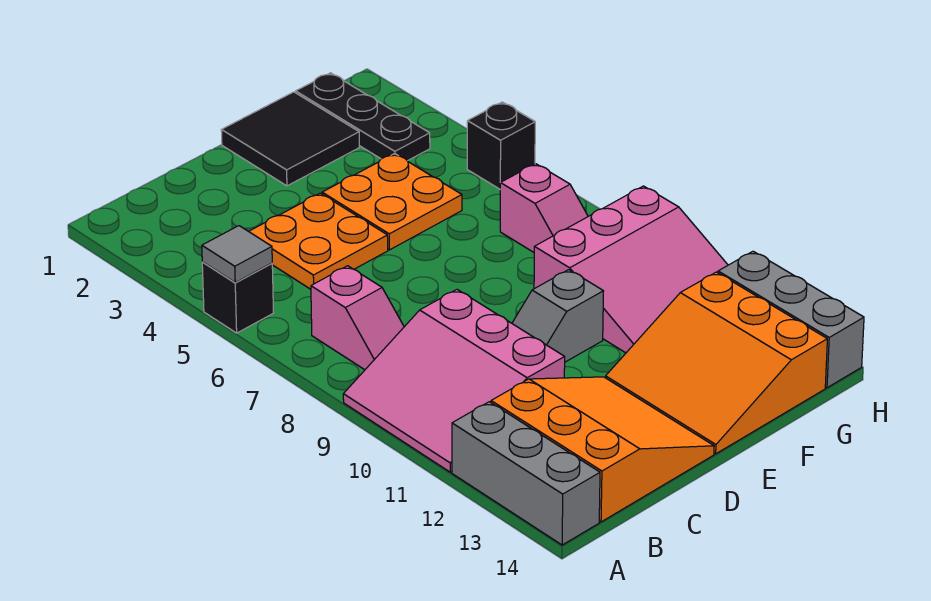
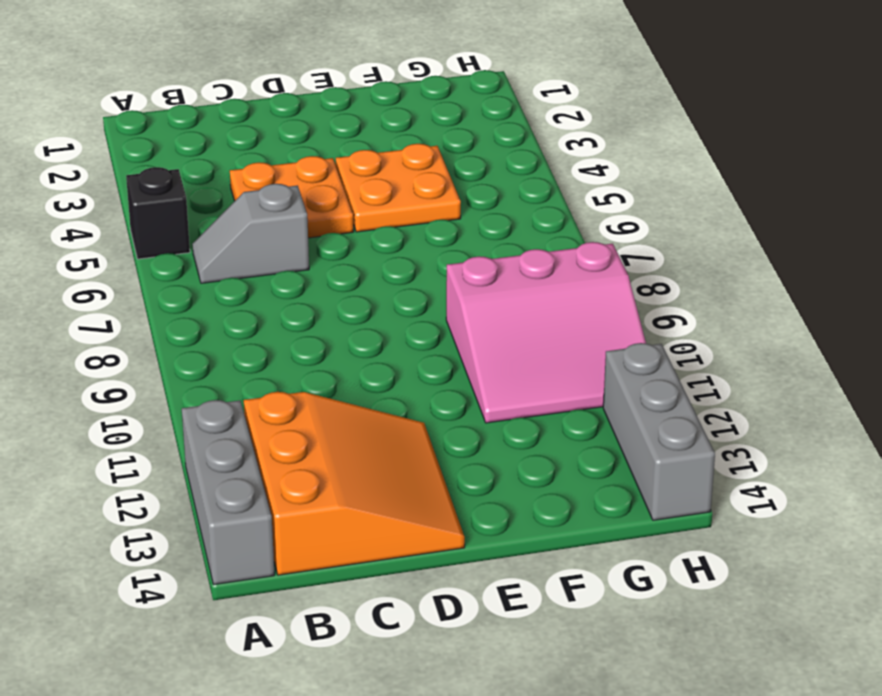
grey slope B6:C6 level 1 top C -> grey slope D10:E10 level 1 top E
none -> pink slope A9:C11 level 1 top C
none -> pink slope B7:B8 level 1 top 7
none -> black tile E1:F2 level 1

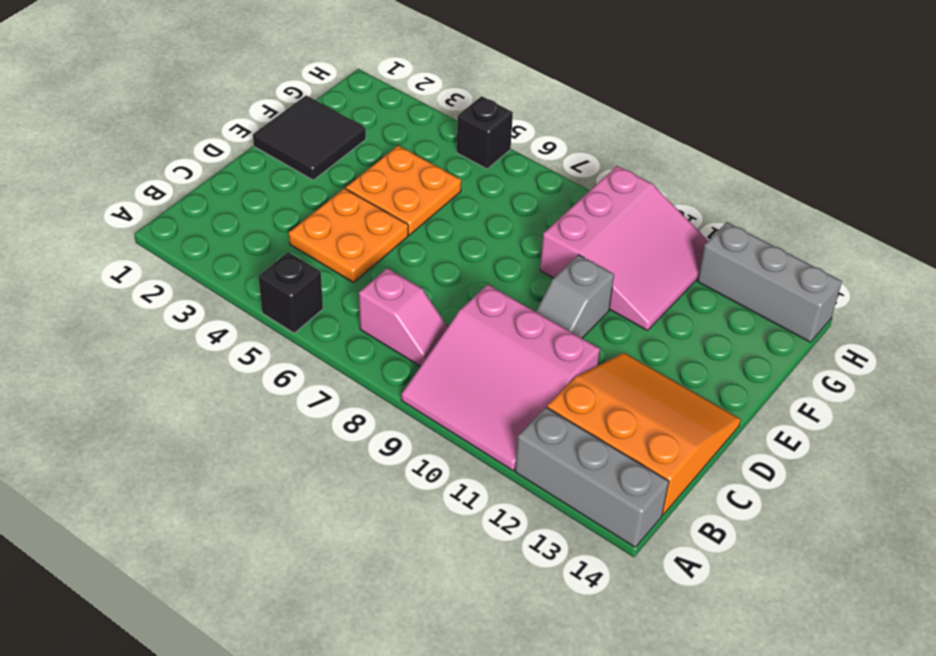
none -> orange slope E12:G14 level 1 top G
none -> black plate G1:G3 level 1
none -> pink slope G7:G8 level 1 top 7

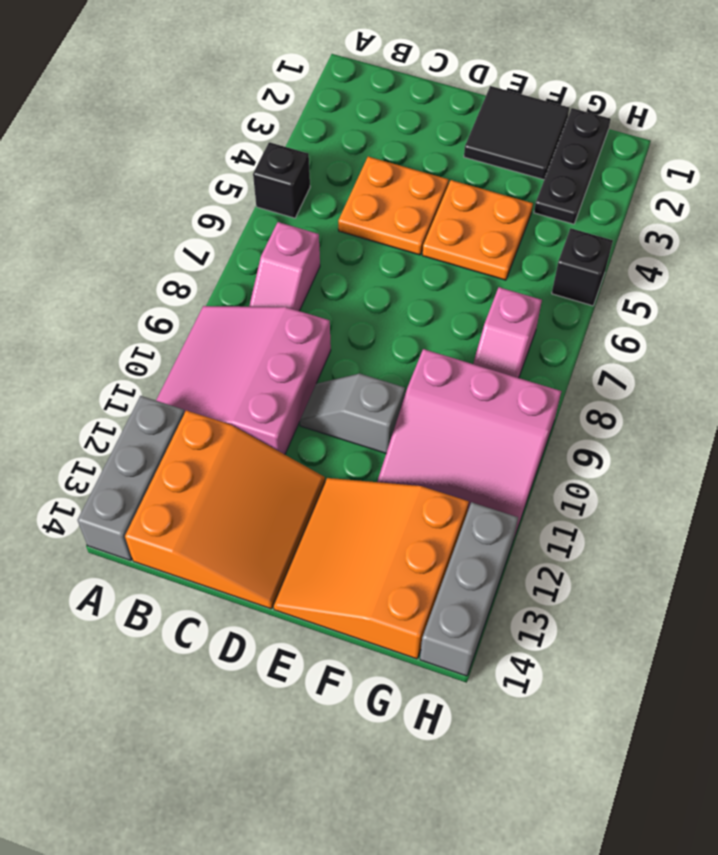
none -> grey tile A5 level 2

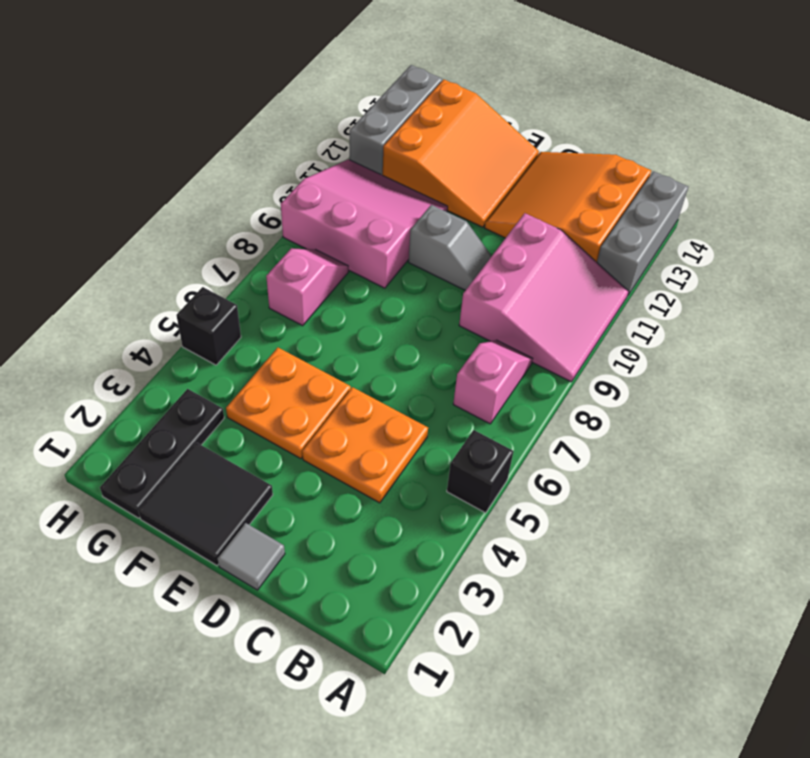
grey tile D1 level 1 -> grey tile A5 level 2

